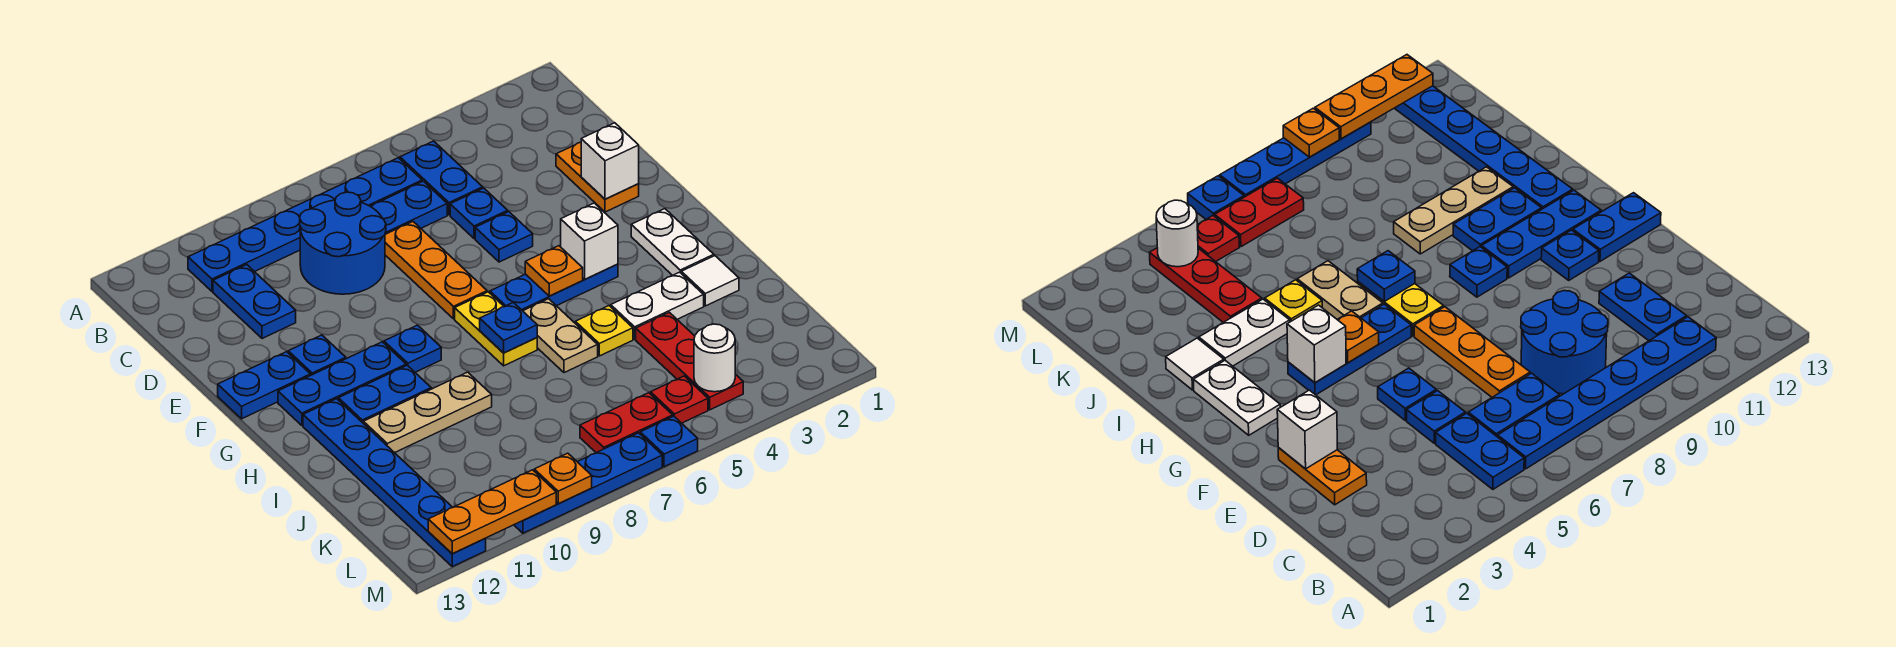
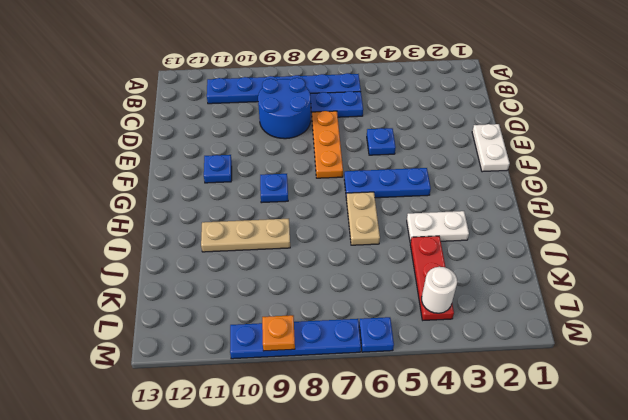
white plate E1:F1 level 1 -> white plate G2:H2 level 1
none -> blue plate B5:C5 level 1
none -> blue plate C11:D11 level 1
none -> orange plate D2:E2 level 1
none -> blue plate D5 level 1

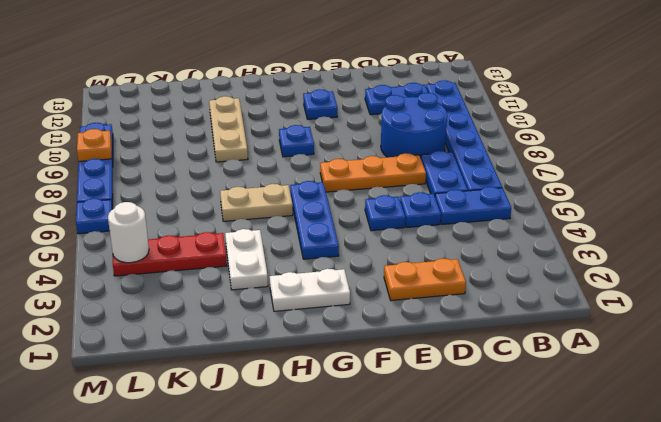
none -> blue plate F12:F13 level 1
none -> yellow plate G7:H7 level 1
none -> blue plate G10:G12 level 1
none -> blue plate H10:H11 level 1

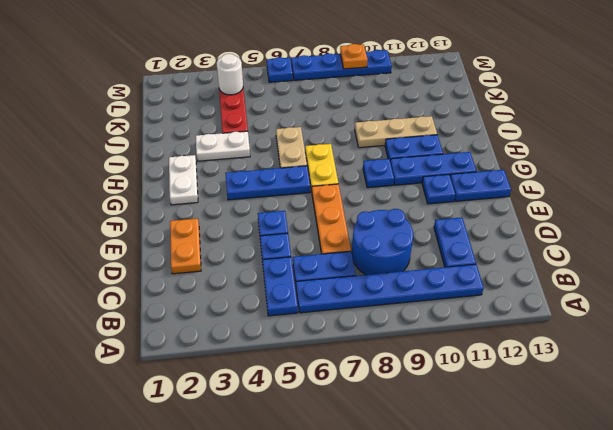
none -> blue plate H12:M12 level 1
none -> white tile I2 level 1
none -> yellow plate I5 level 1
none -> red plate L5 level 1

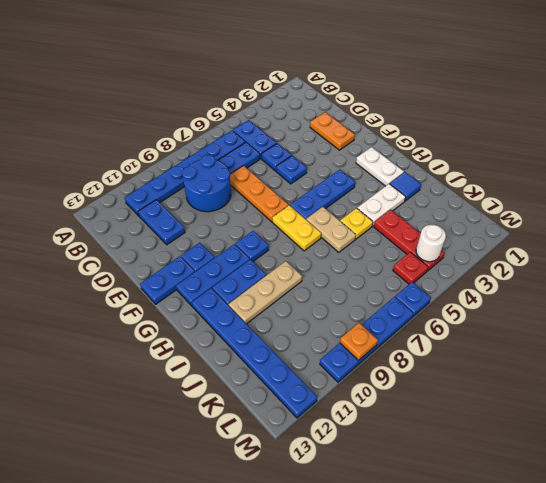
blue tile I2 level 1 -> white tile I2 level 1
none -> red plate L6:L7 level 1
none -> white brick E2 level 2
none -> white brick G4 level 2
none -> orange plate G5 level 2

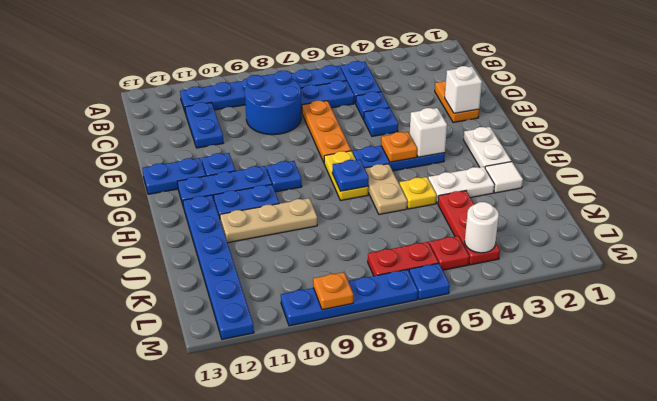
none -> orange plate M10:M12 level 2

